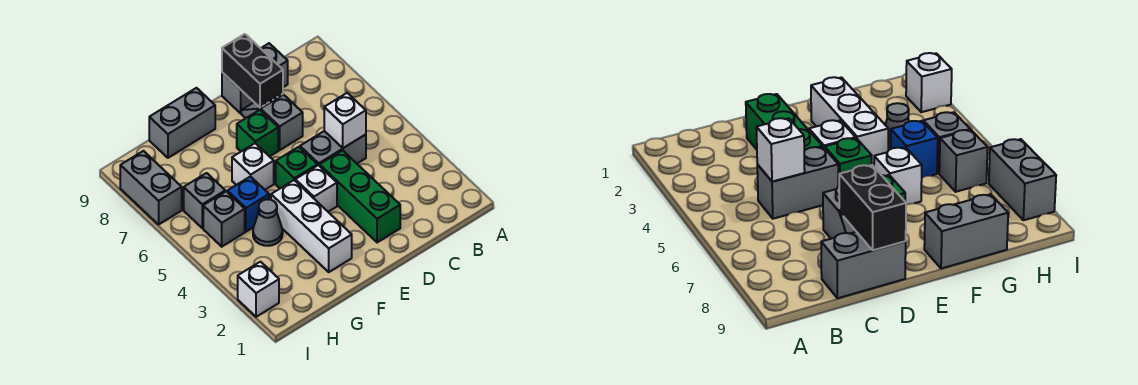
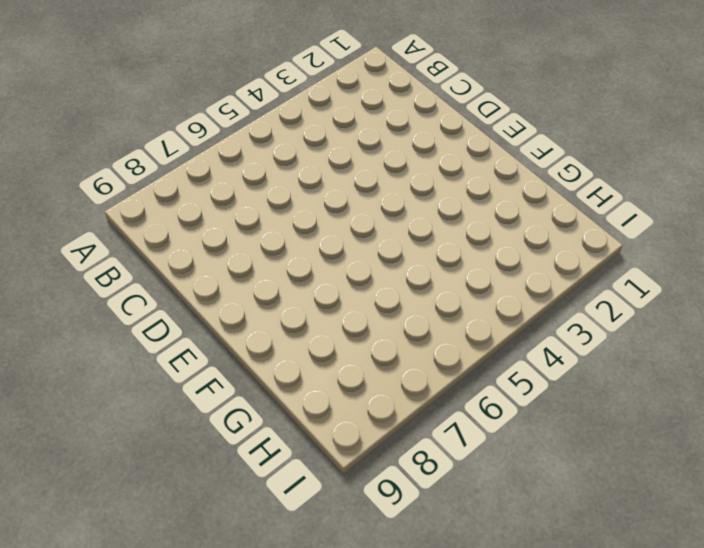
none -> grey brick C5:D5 level 1
none -> grey brick C9:D9 level 1
none -> green brick D2:D4 level 1

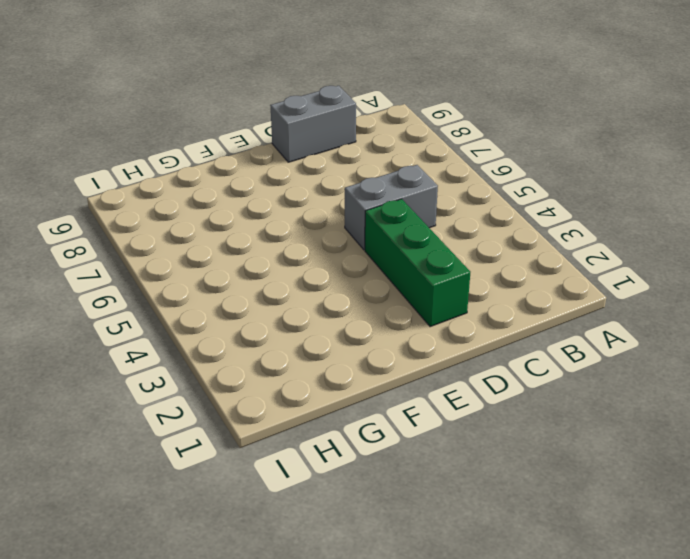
none -> grey slope D7:D8 level 1 top 7
none -> white brick E4 level 1
none -> green brick E5 level 1

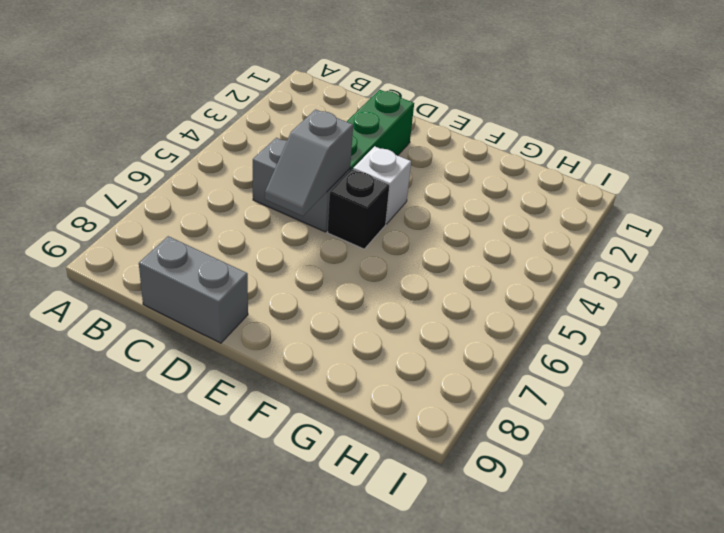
grey slope D5:D6 level 2 top 5 -> grey slope D7:D8 level 1 top 7
black brick E5 level 1 -> green brick E5 level 1
none -> green brick E7 level 1
none -> white brick F2:F4 level 1
none -> white brick F6 level 1

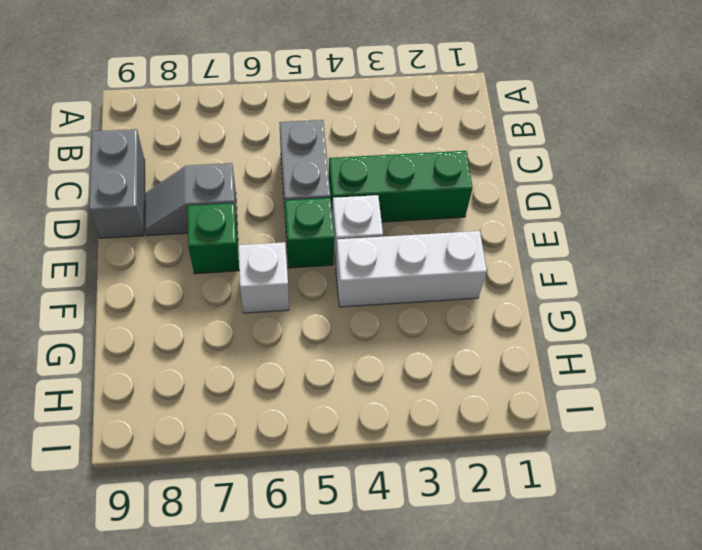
none -> grey brick F9:G9 level 1
none -> grey cone G4 level 1
none -> blue brick G5 level 1

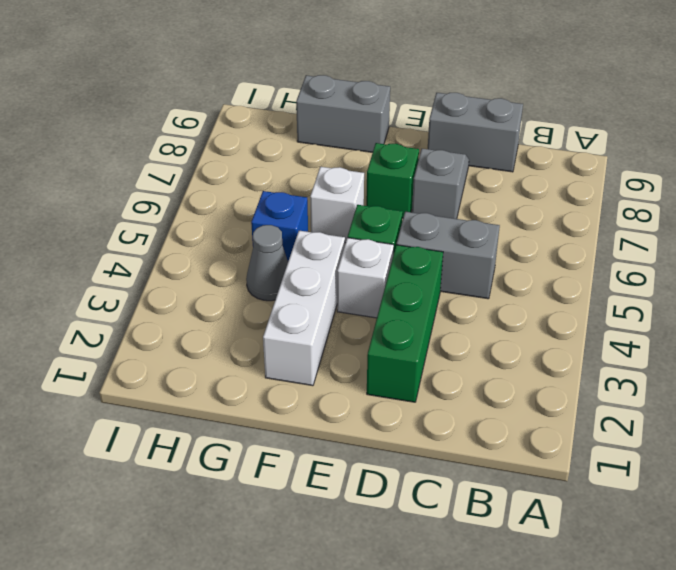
none -> grey brick H5 level 1
none -> grey brick H6 level 1
none -> white brick I2 level 1

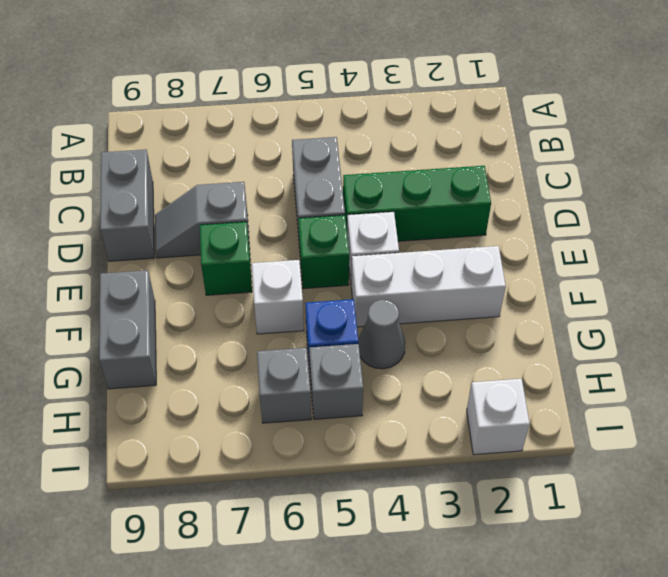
none -> grey brick I7:I8 level 1
none -> white brick C5 level 2
none -> black brick D8:D9 level 2

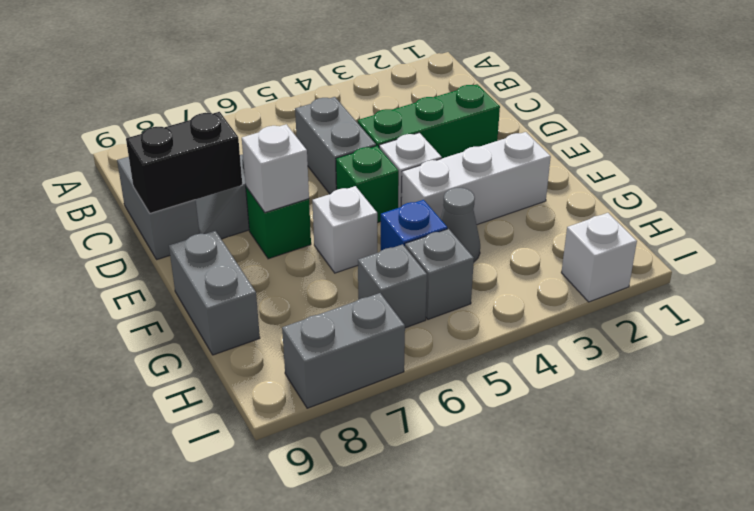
white brick E7 level 2 -> white brick C5 level 2

